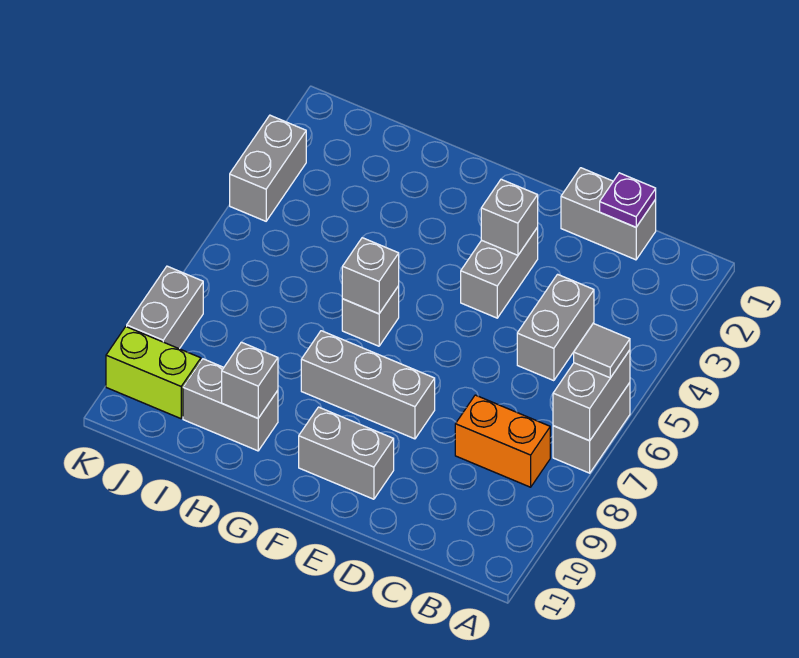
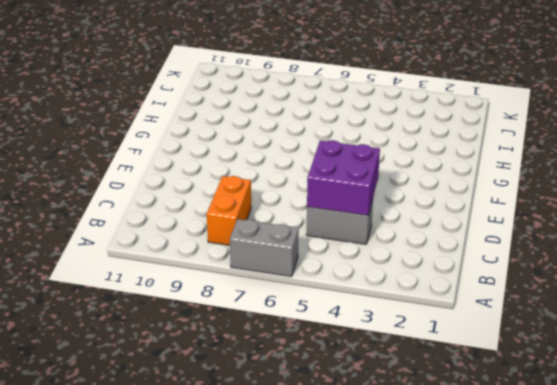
purple brick C4:D5 level 2 -> none
none -> grey brick C1:D1 level 1
none -> grey brick E3:E4 level 1
none -> grey brick E8:G8 level 1

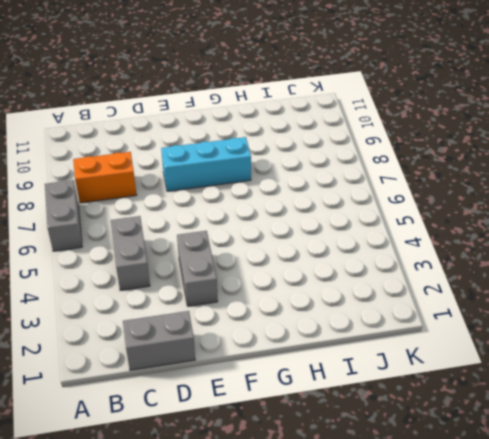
cyan brick E8:G8 level 1 -> grey brick E8:G8 level 1
none -> grey brick E10:F10 level 1
none -> grey brick G6 level 1
none -> grey brick H10:I10 level 1

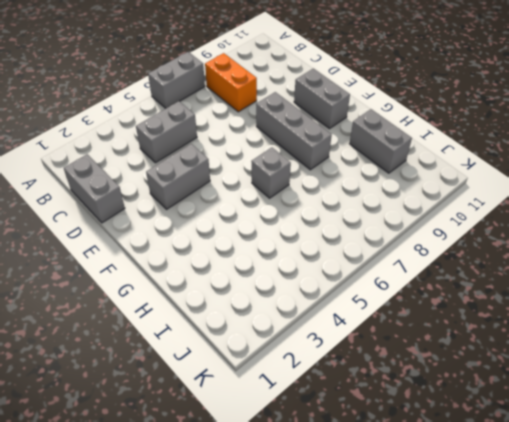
none -> lime brick J10:K10 level 1
none -> grey brick K3:K4 level 1
none -> grey brick K8:K9 level 1

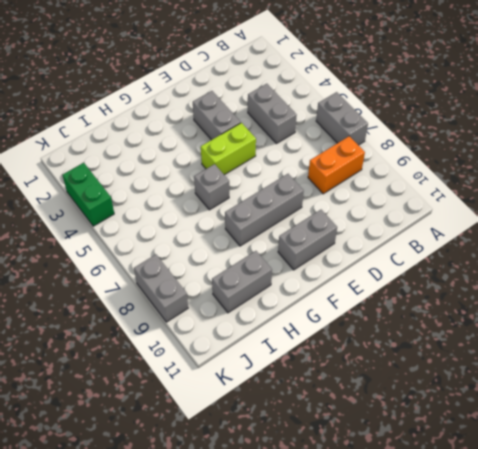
lime brick E5:F5 level 1 -> lime brick J10:K10 level 1
green brick K3:K4 level 1 -> grey brick K3:K4 level 1
none -> grey brick C1:D1 level 1
none -> grey brick A6:A7 level 2
none -> purple plate C1 level 2

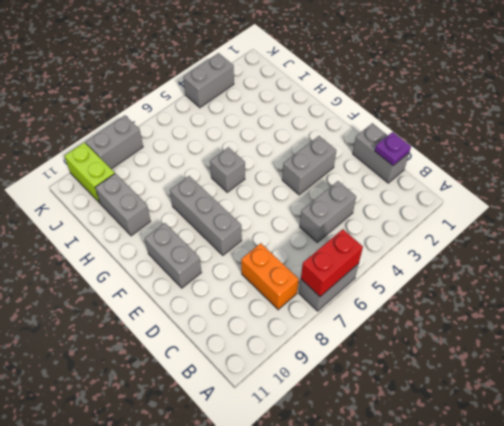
red brick A6:A7 level 2 -> grey brick A6:A7 level 2
none -> grey brick E3 level 2
none -> grey brick G6 level 2
none -> grey brick H10 level 2

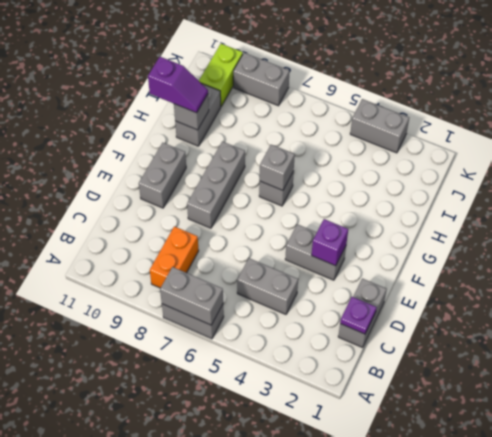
purple brick E3 level 2 -> grey brick E3 level 2
purple slope H10:H11 level 3 top 11 -> none
none -> grey tile A6 level 3

